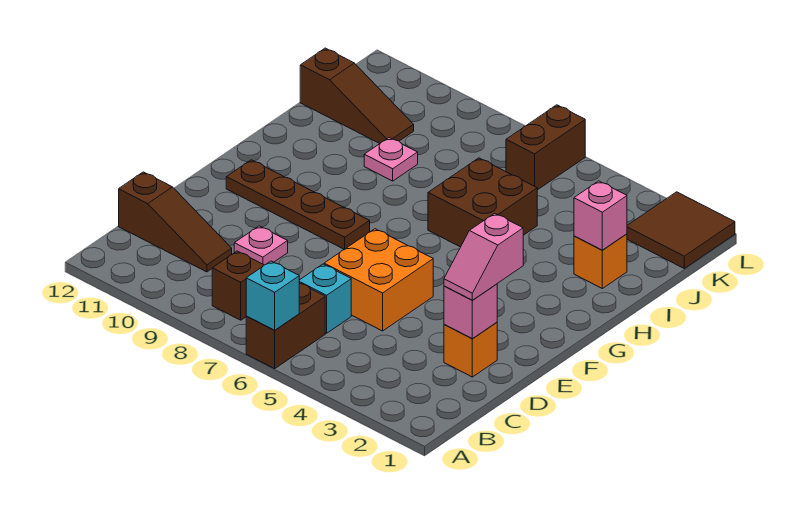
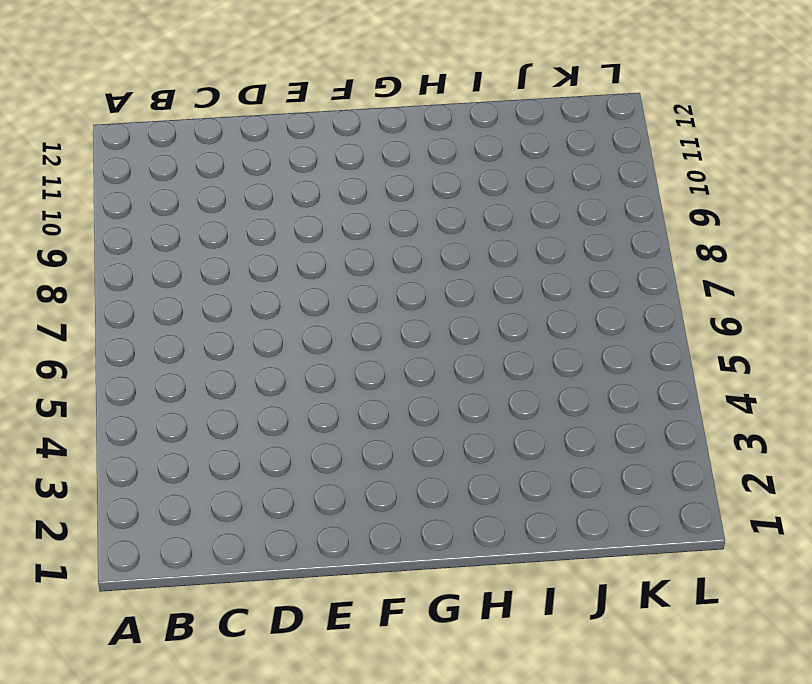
none -> brown brick A6:B6 level 1
none -> brown brick B8 level 1
none -> cyan brick C6 level 1

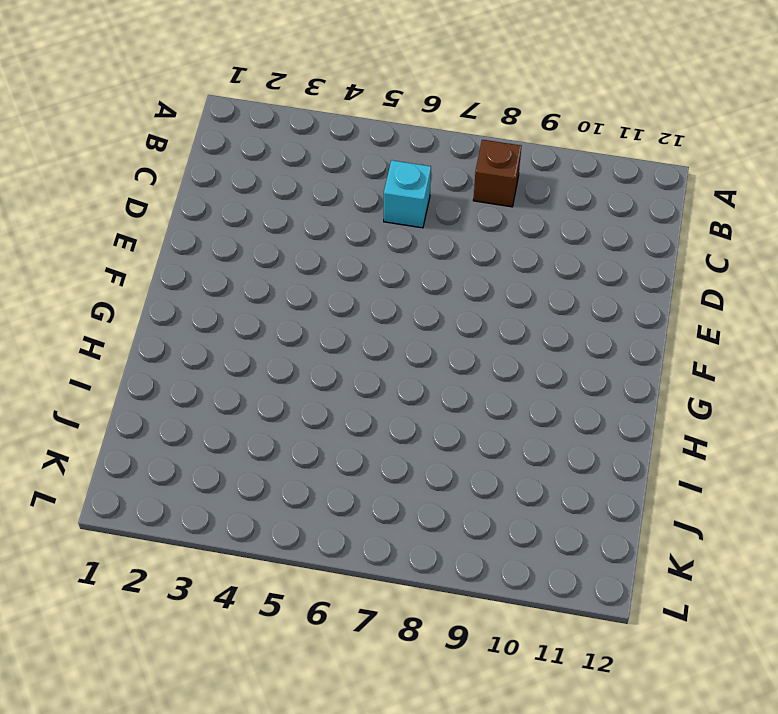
none -> brown brick A6:B6 level 1
none -> brown slope C10:C12 level 1 top 12
none -> orange brick D2 level 1

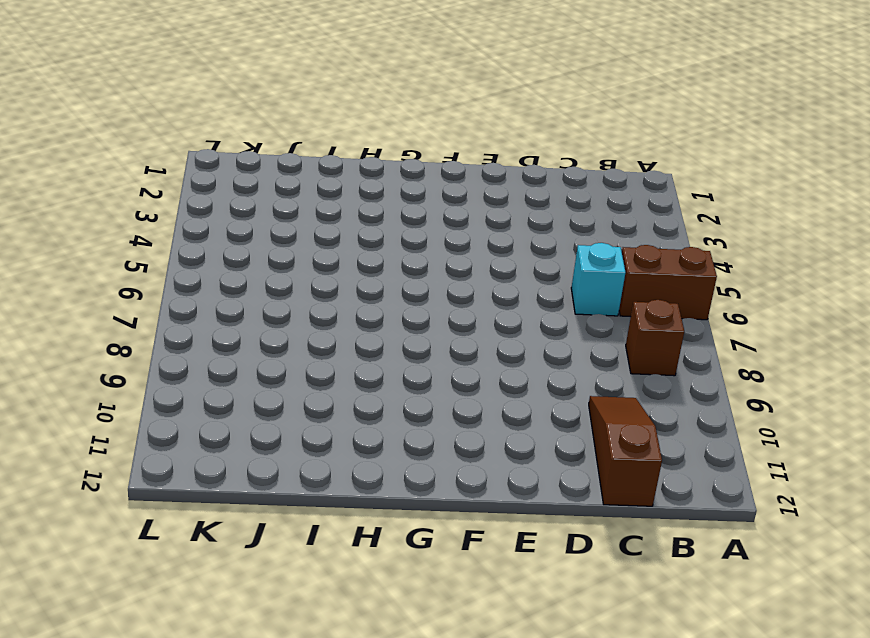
none -> orange brick D2 level 1
none -> orange brick D5:E6 level 1
none -> pink plate D9 level 1

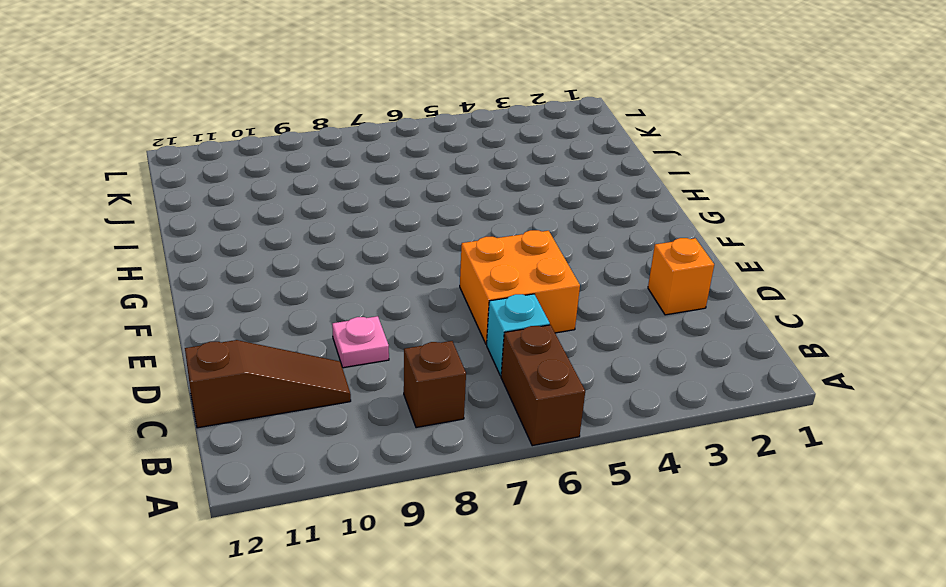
none -> brown plate F8:F11 level 1
none -> brown brick H5:I6 level 1
none -> orange brick I2 level 1

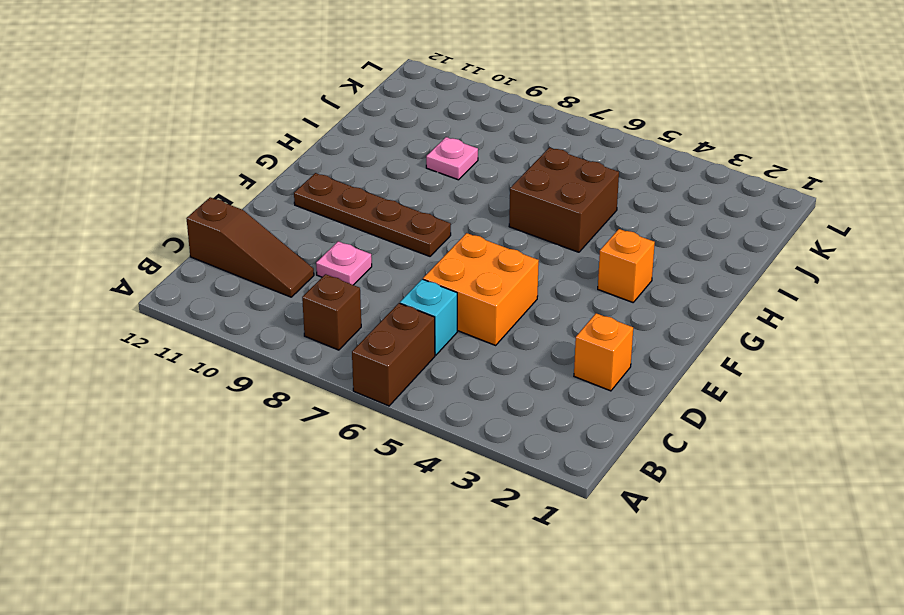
orange brick G3 level 1 -> orange brick I2 level 1
none -> brown slope J10:J12 level 1 top 12
none -> brown tile K1:L2 level 1
none -> brown brick K6:L6 level 1

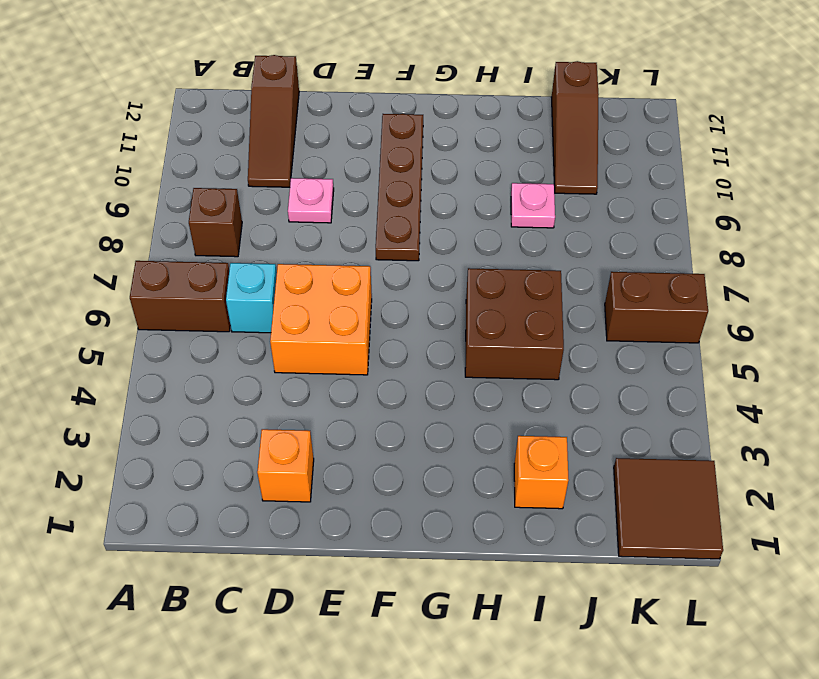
none -> cyan brick A6 level 2
none -> pink brick D2 level 2
none -> pink brick I2 level 2

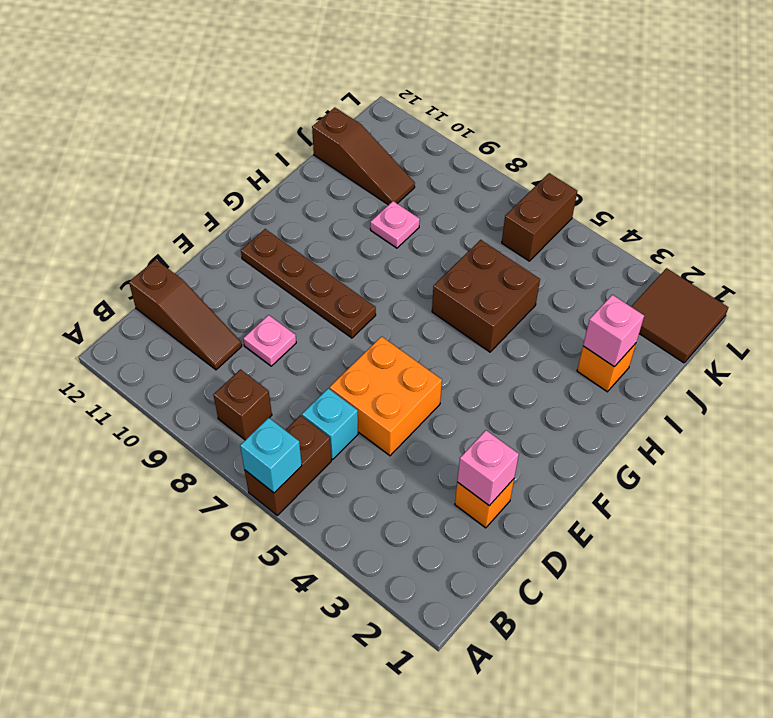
none -> pink slope D2:E2 level 3 top E

